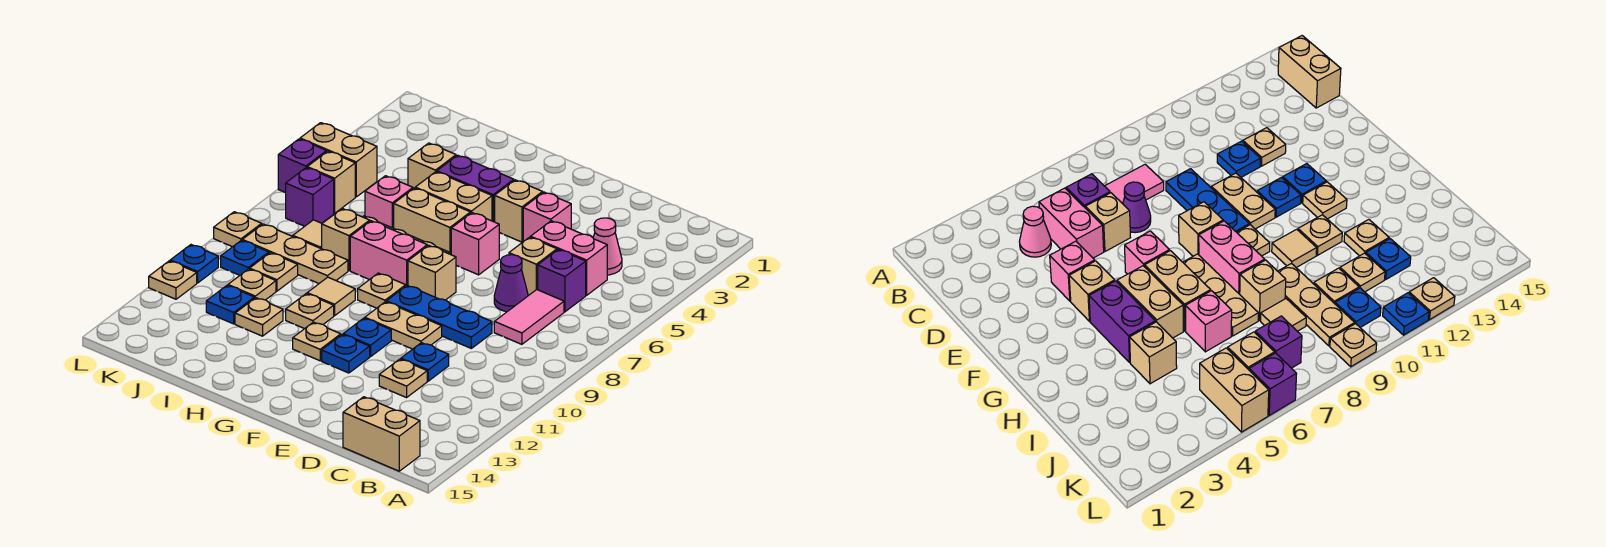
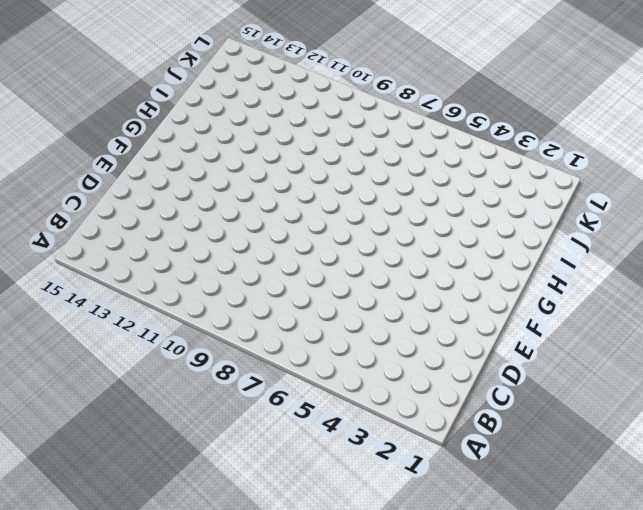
none -> tan brick B15:C15 level 1
none -> pink cone C4 level 1
none -> pink brick C5:D5 level 1
none -> purple brick C6 level 1

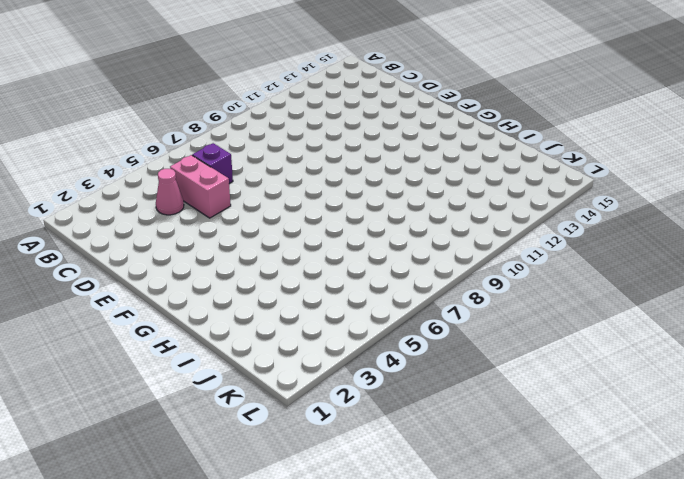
none -> tan brick B15:C15 level 1
none -> pink tile C7:C8 level 1
none -> tan brick D6 level 1
none -> purple cone D7 level 1

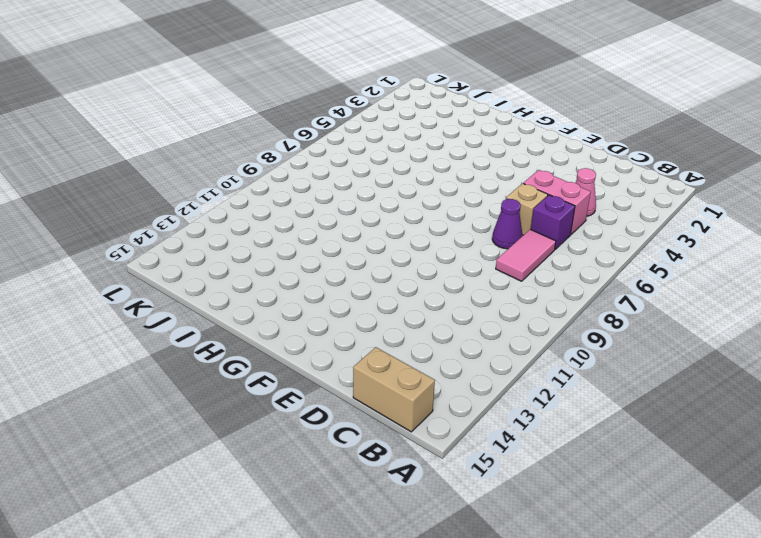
none -> blue plate D9:F9 level 1
none -> blue plate D11 level 1
none -> tan plate D12 level 1
none -> pink brick E4 level 1

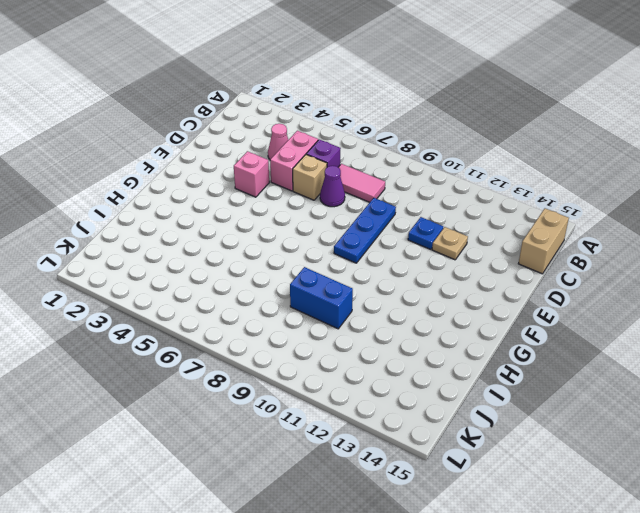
blue brick I9:I10 level 1 -> tan plate I9:K9 level 1
none -> tan plate E10:F10 level 1
none -> tan brick F4 level 1
none -> pink brick F6 level 1
none -> tan brick F8 level 1

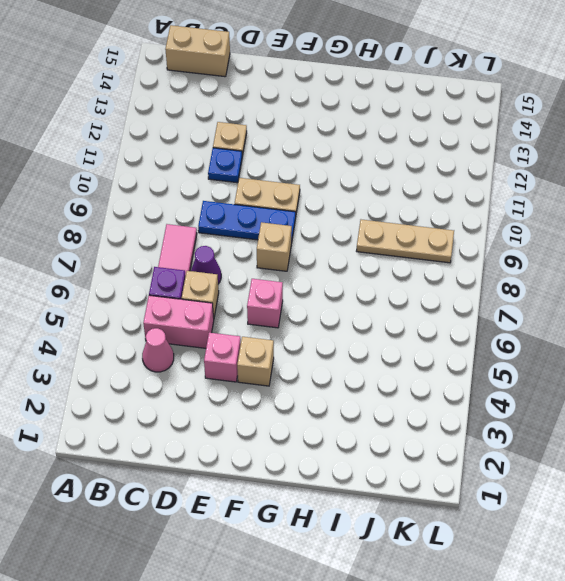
none -> blue plate F11 level 1
none -> blue plate F12 level 1
none -> purple brick G4:H4 level 1
none -> tan brick G5:H5 level 1

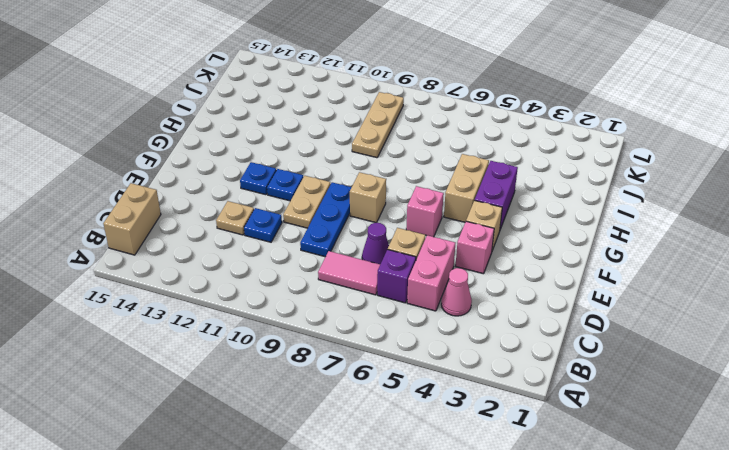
none -> tan brick G6:H6 level 1
none -> tan plate G7:I7 level 1
none -> pink brick G8:H8 level 1
none -> tan plate G9 level 1

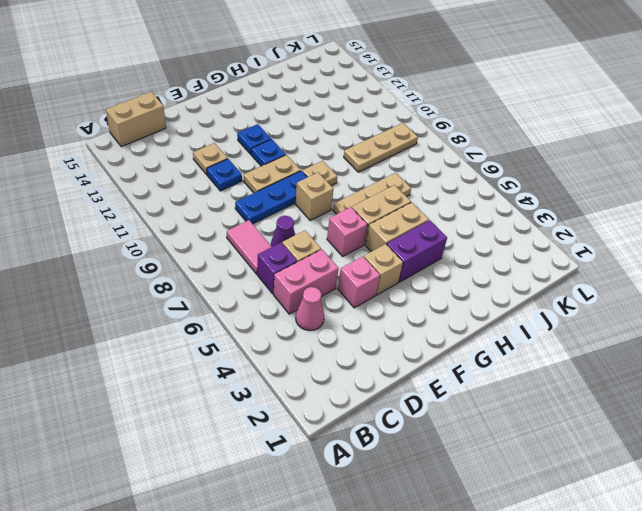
none -> pink brick G8:H8 level 1
none -> tan plate G12 level 1
none -> tan tile H10 level 1
none -> tan plate H11 level 1

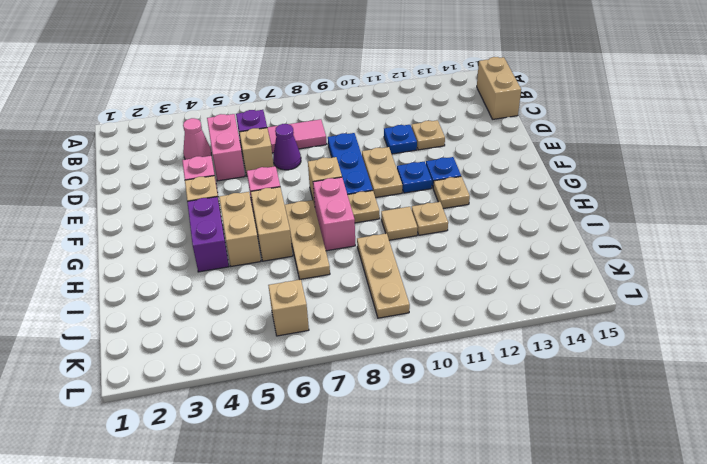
none -> tan brick I4 level 1
none -> pink brick I6 level 1
none -> tan brick I8 level 1
none -> tan plate I12 level 1

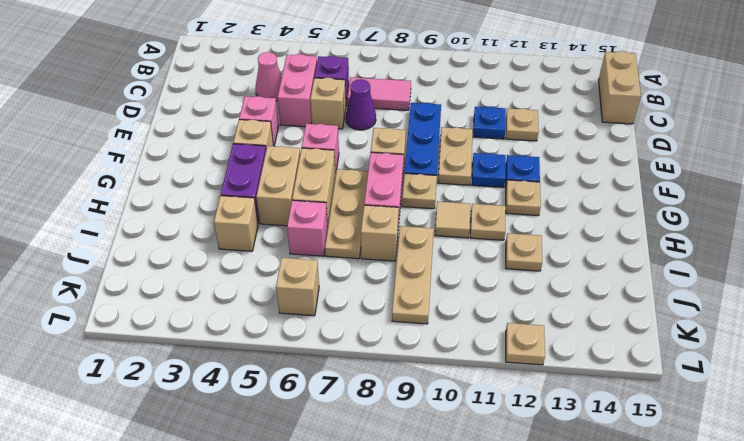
none -> tan tile J8 level 1
none -> tan plate J10 level 1
none -> tan plate J11 level 1
none -> blue plate J12 level 1

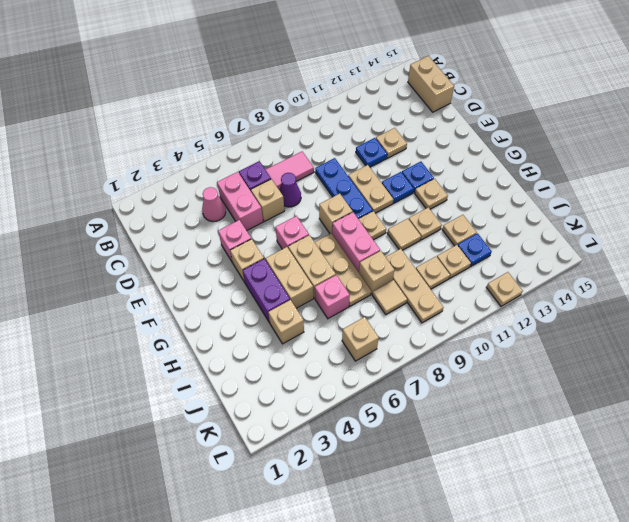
none -> tan brick K5:L5 level 1
none -> purple brick K7 level 1
none -> blue plate K10 level 1
none -> purple brick L6 level 1

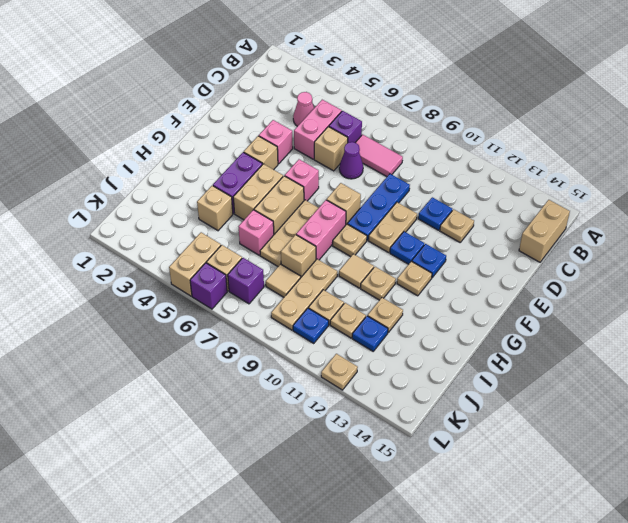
none -> tan plate L9 level 1
none -> blue plate L11 level 1

